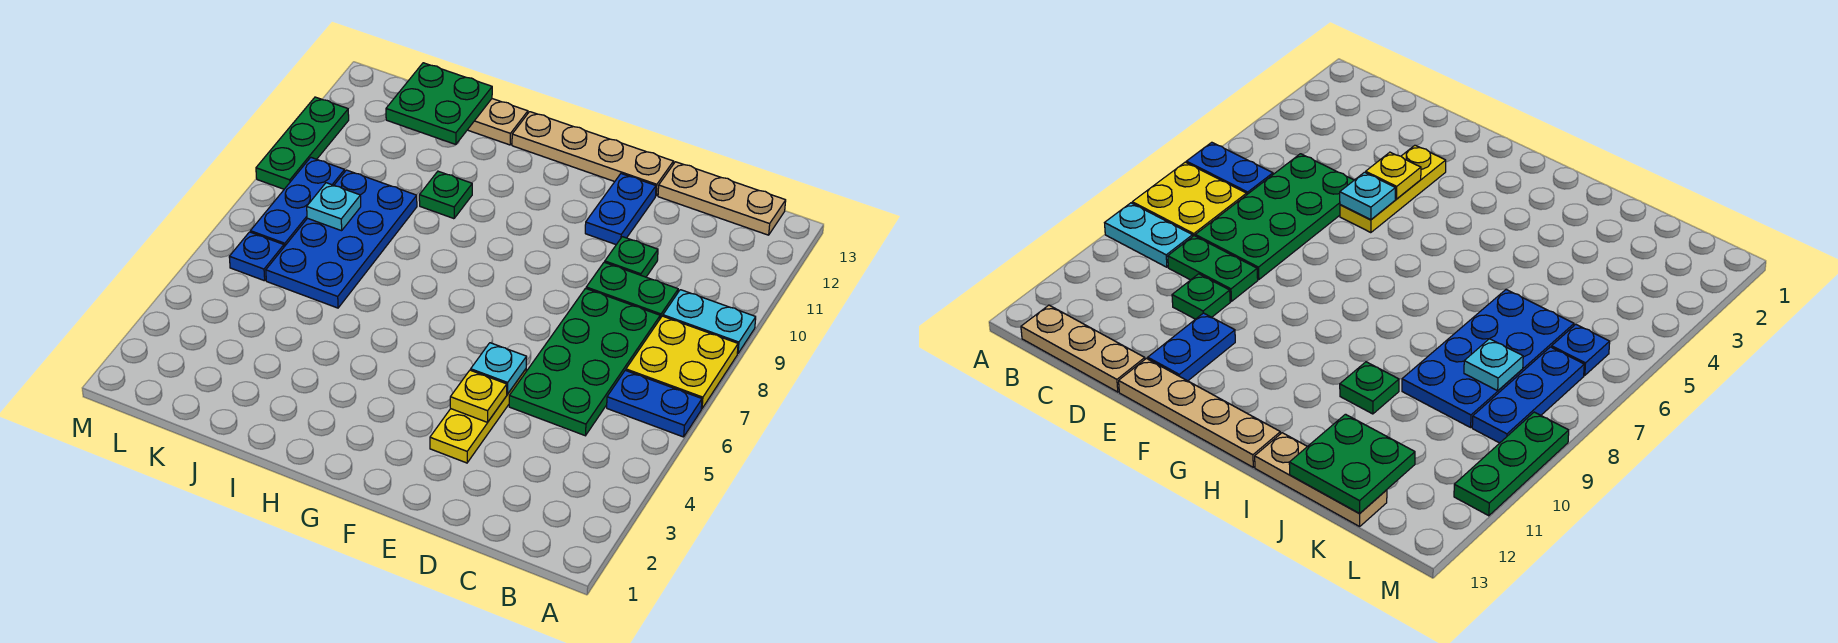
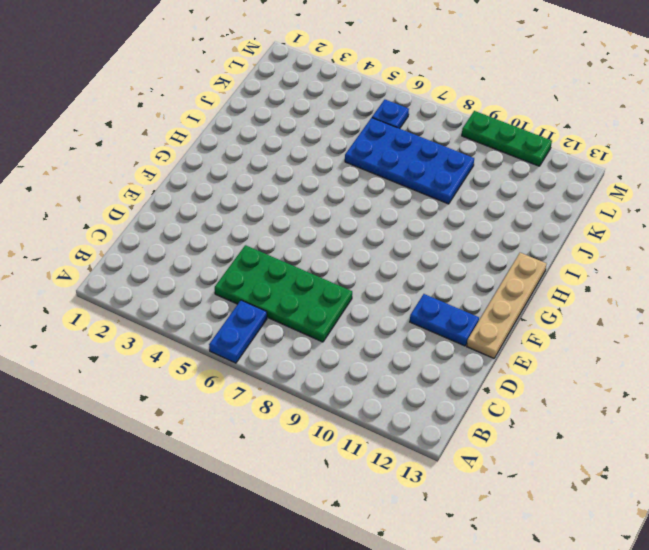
none -> yellow plate A7:B8 level 1
none -> cyan plate A9:B9 level 1
none -> tan plate B13:D13 level 1

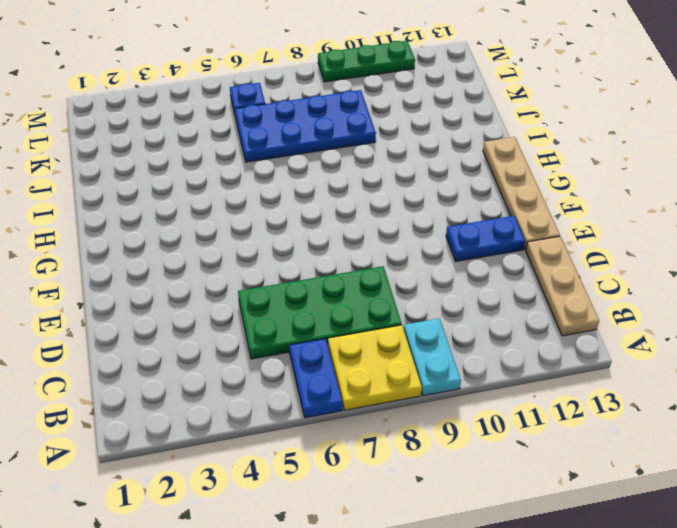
none -> green plate C9:D9 level 1
none -> green plate D10 level 1
none -> yellow plate E3:E5 level 1

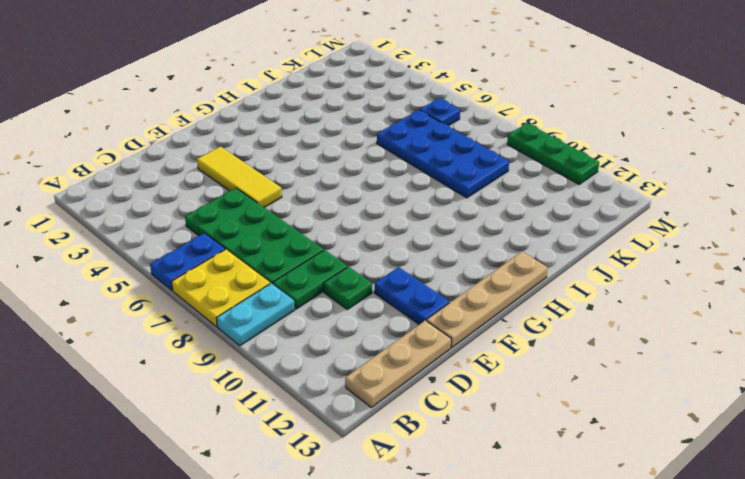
yellow tile E3:E5 level 1 -> yellow plate E3:E5 level 1
none -> green plate I10 level 1
none -> tan plate I13:K13 level 1
none -> blue plate L7:L9 level 1

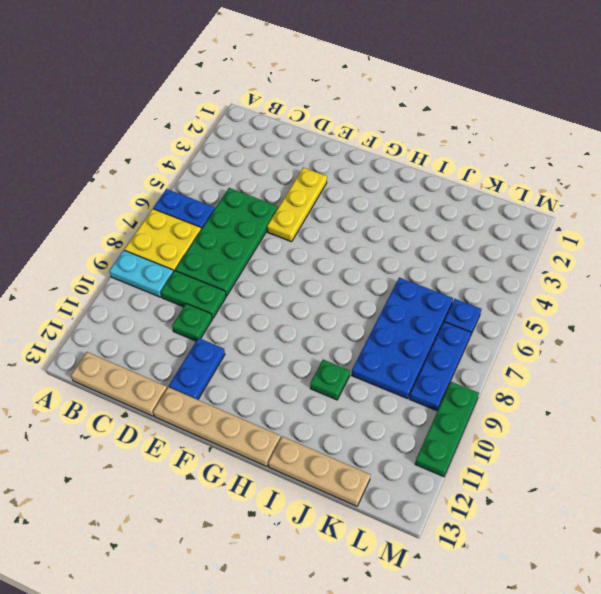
none -> yellow plate E4 level 2
none -> cyan plate E5 level 2
none -> green plate J12:K13 level 2

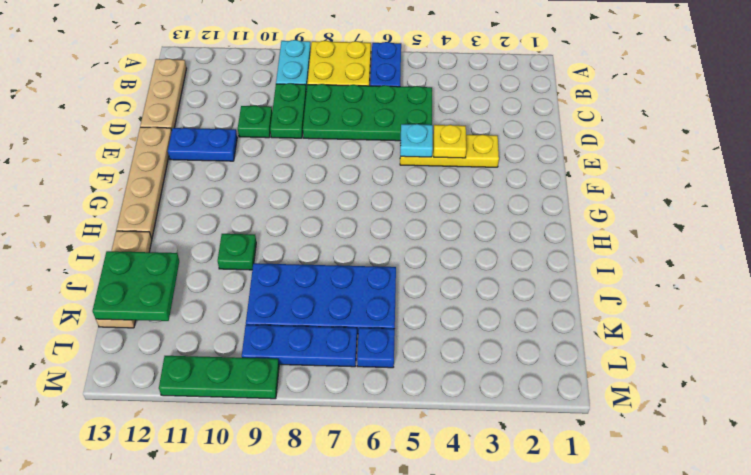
none -> cyan plate K8 level 2

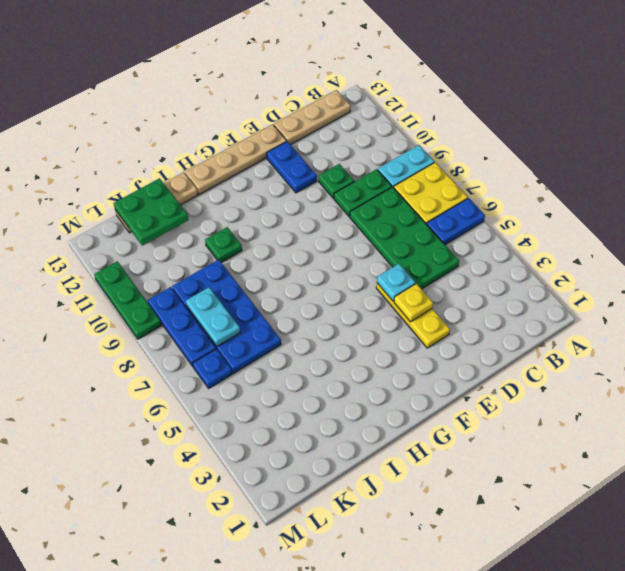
cyan plate K7:K8 level 2 -> cyan plate K8 level 2

